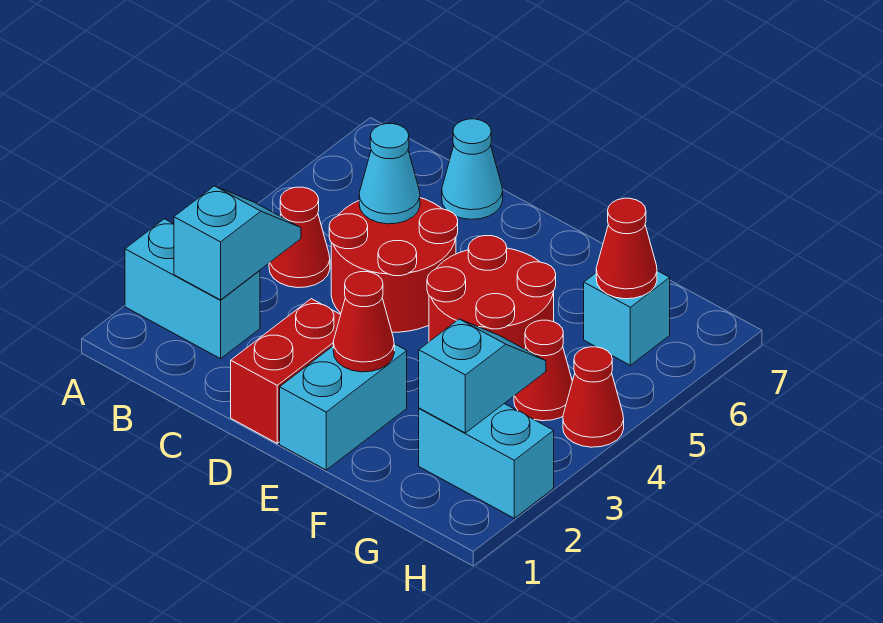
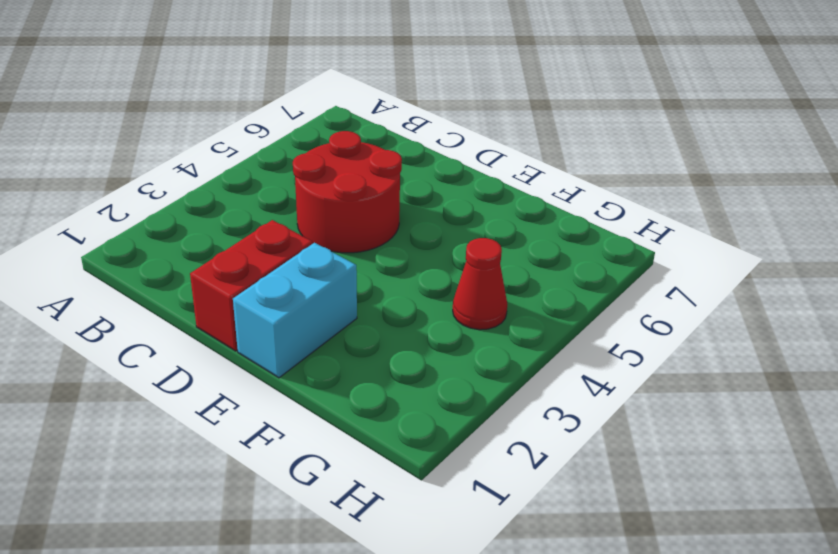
none -> cyan brick A2:B2 level 1
none -> red cone B4 level 1
none -> cyan cone C7 level 1

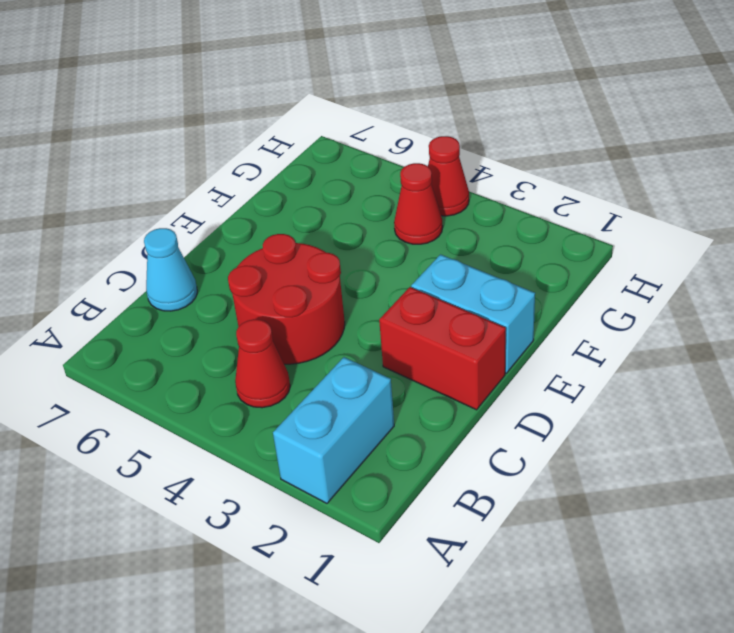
none -> red round brick E4:F5 level 1
none -> cyan brick G2:H2 level 1
none -> cyan brick G6 level 1

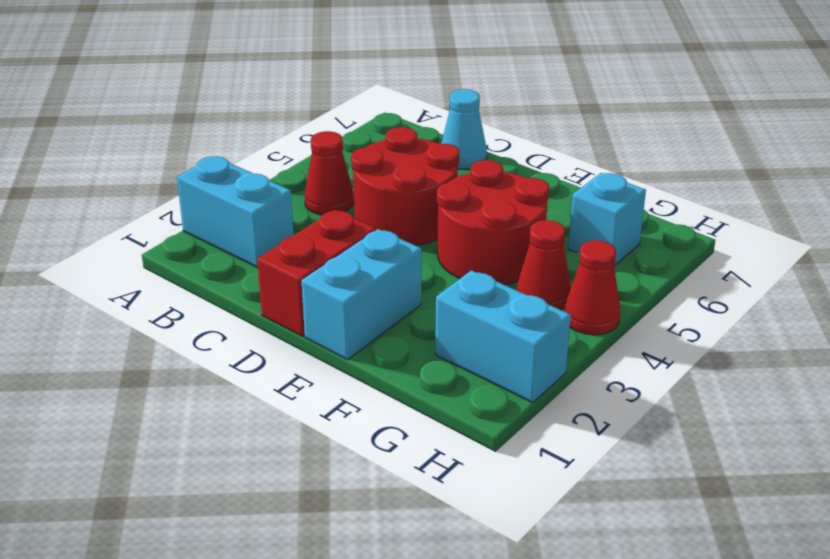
none -> cyan slope B2:B3 level 2 top 2
none -> cyan cone C5 level 2
none -> red cone E2 level 2

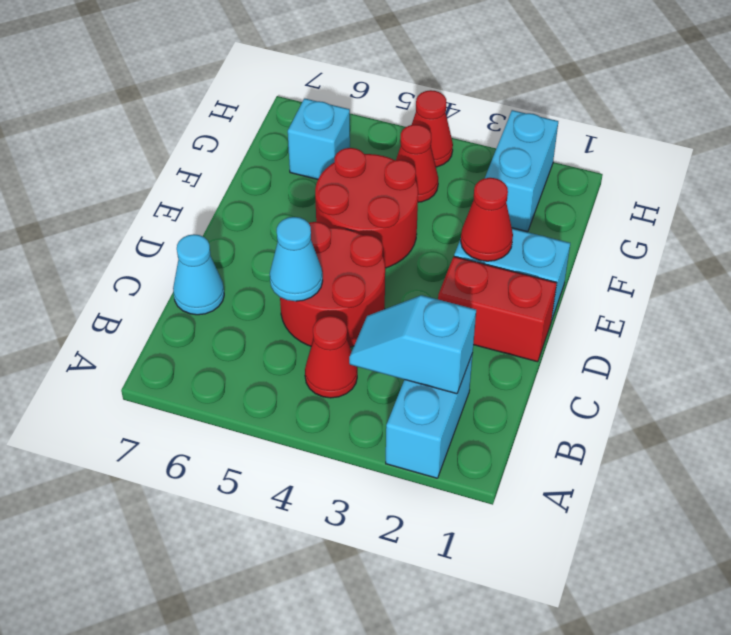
none -> cyan slope G2:G3 level 2 top 2
none -> red cone G6 level 2

